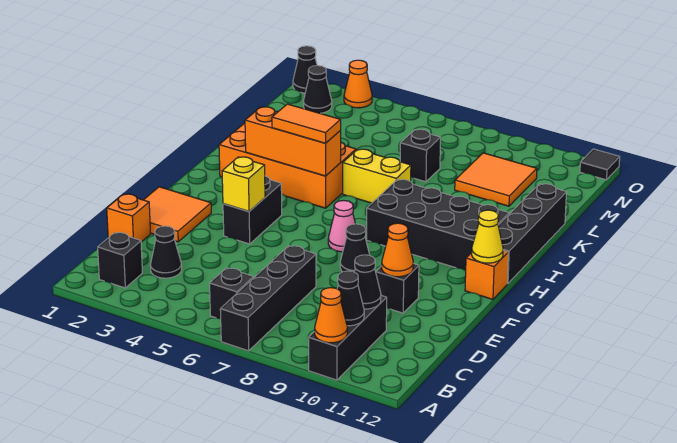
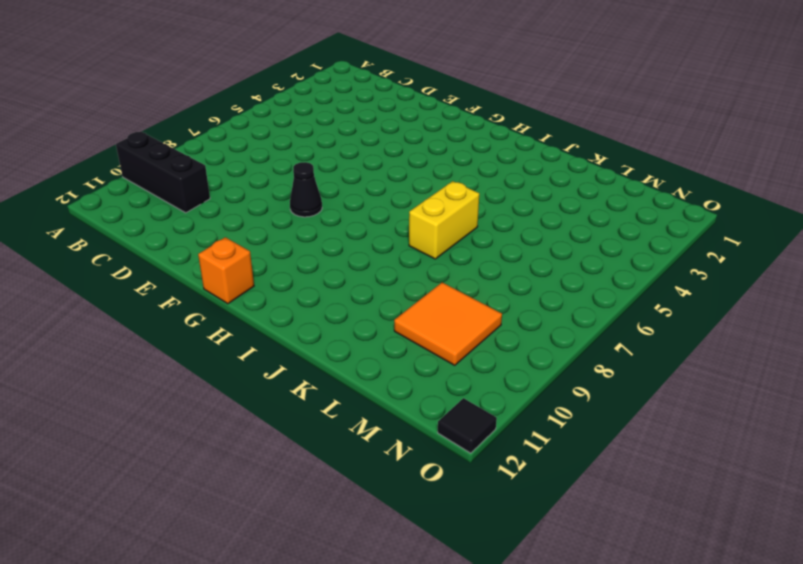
none -> black brick A7:D7 level 1
none -> black brick B2 level 1
none -> black brick B6 level 1
none -> black cone C3 level 1

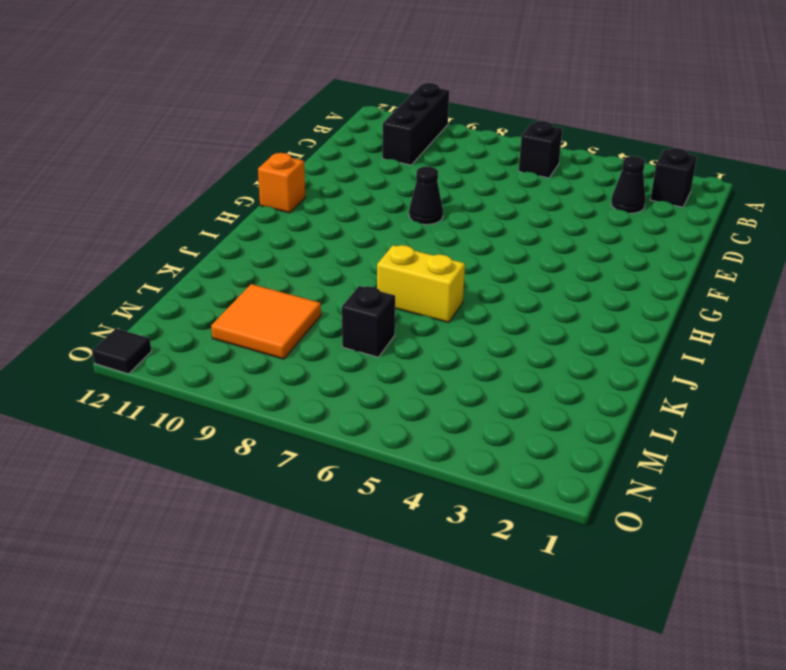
none -> black brick A7:D7 level 1
none -> orange brick D1 level 1
none -> orange tile E1:F2 level 1
none -> black brick E10 level 1

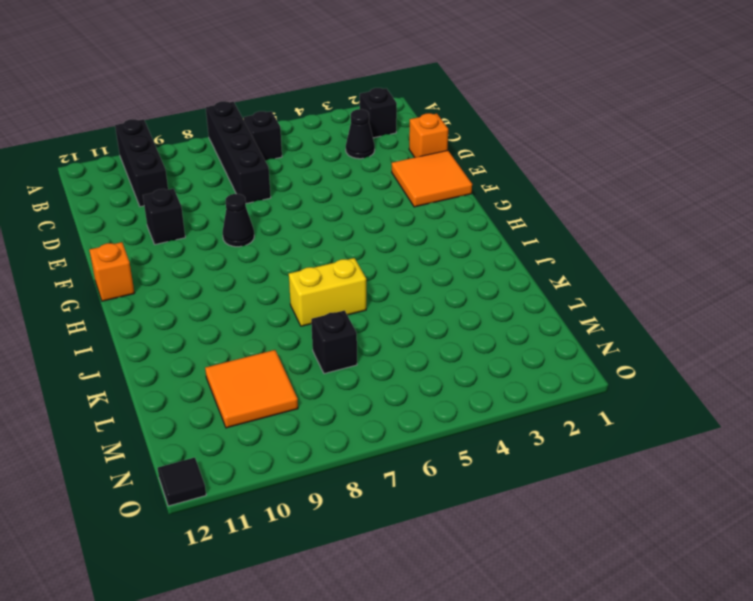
none -> black brick F4:G4 level 1
none -> pink cone G7 level 1
none -> black brick H8:I11 level 1
none -> black brick H12:K12 level 1

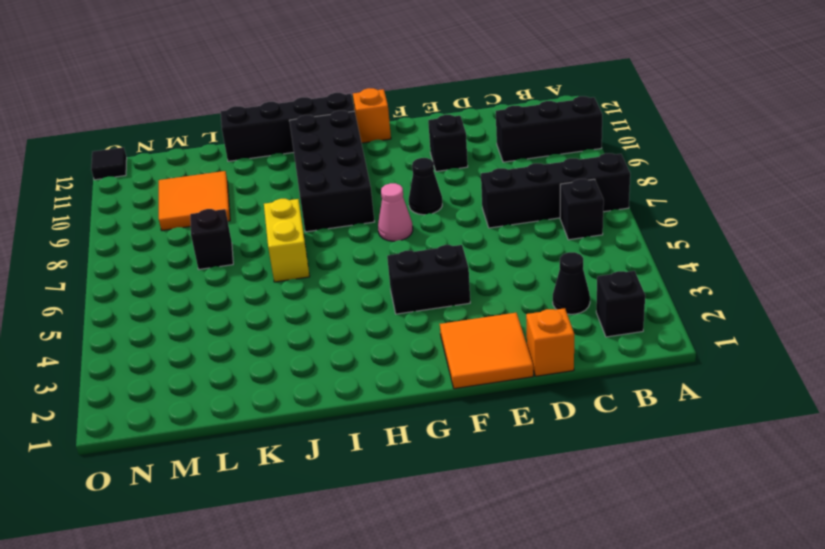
none -> orange brick I2:J5 level 1
none -> black cone N2 level 1
none -> black cone O1 level 1
none -> orange cone O3 level 1

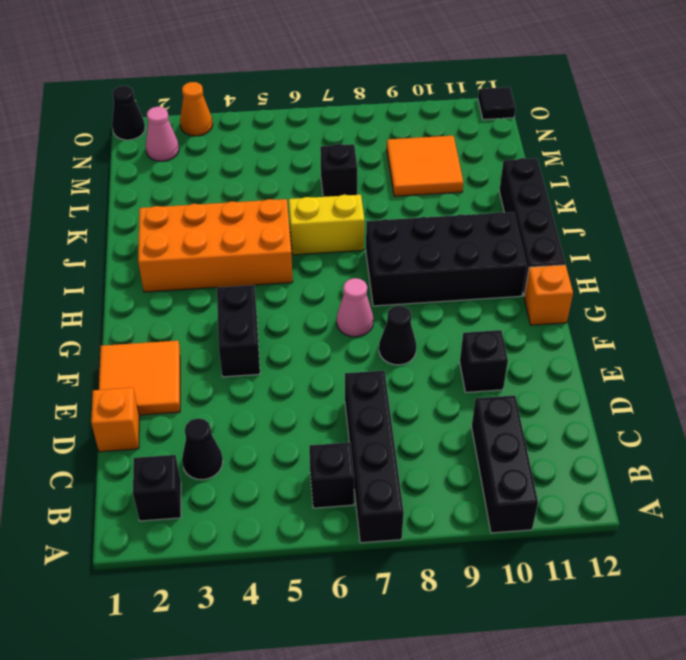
pink cone N2 level 1 -> black cone N2 level 1
none -> orange cone A10 level 2
none -> black cone B10 level 2
none -> black cone C10 level 2
none -> orange cone E10 level 2

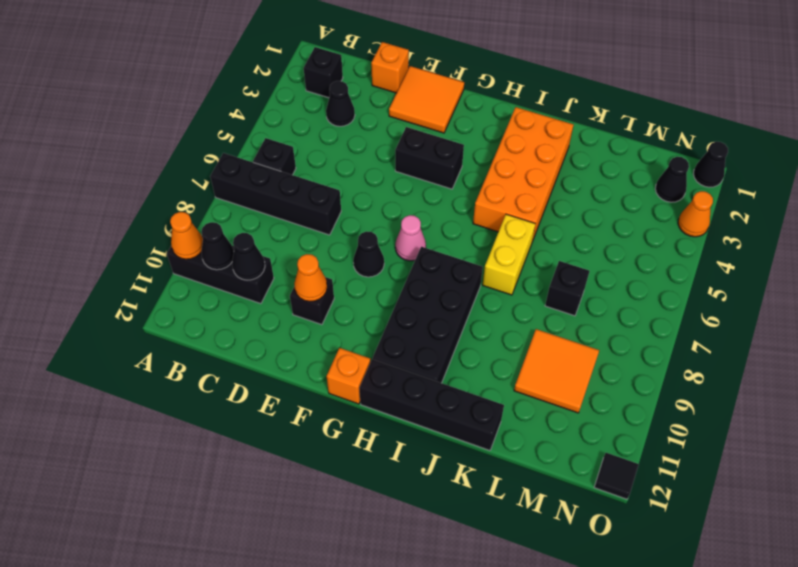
none -> yellow brick F4 level 2
none -> yellow cone G12 level 2
none -> orange brick I3:I5 level 2
none -> orange tile I4:I5 level 3

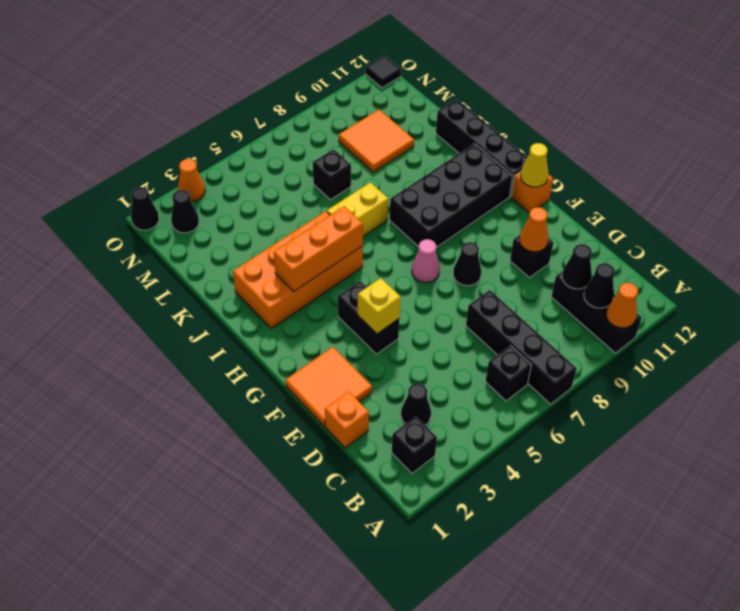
none -> orange tile I4:I5 level 3

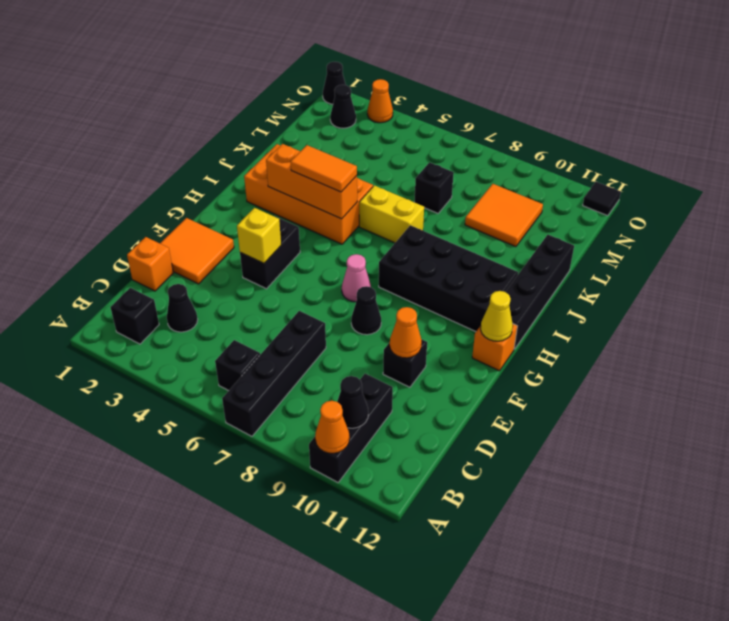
none -> black cone C10 level 2

